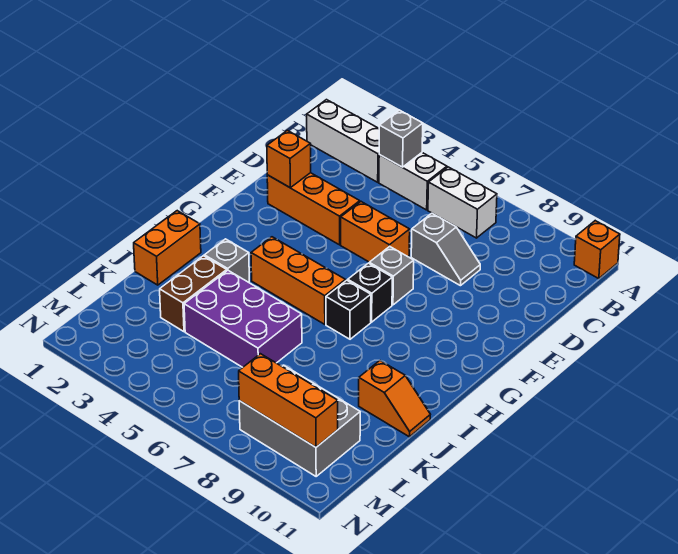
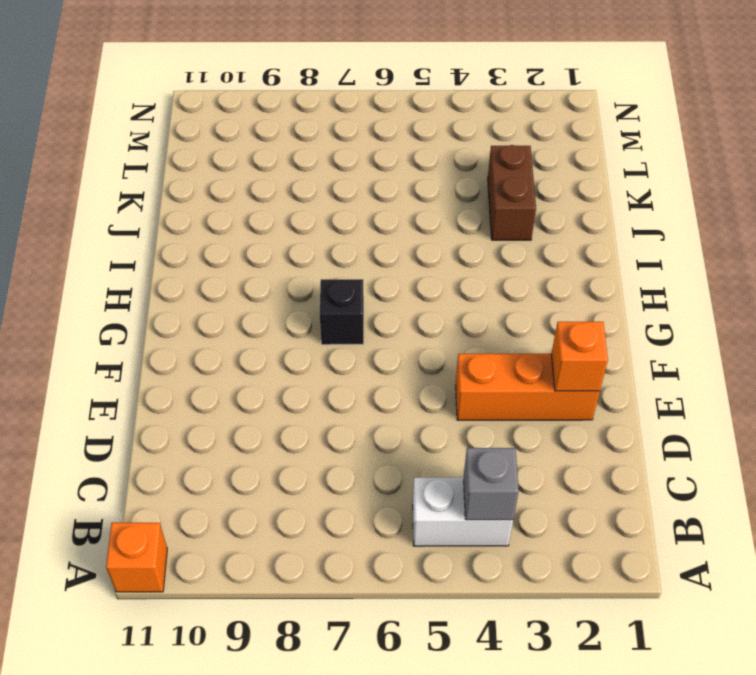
none -> white brick B1:B3 level 1
none -> white brick B6:B7 level 1
none -> grey slope D7:D8 level 1 top 7

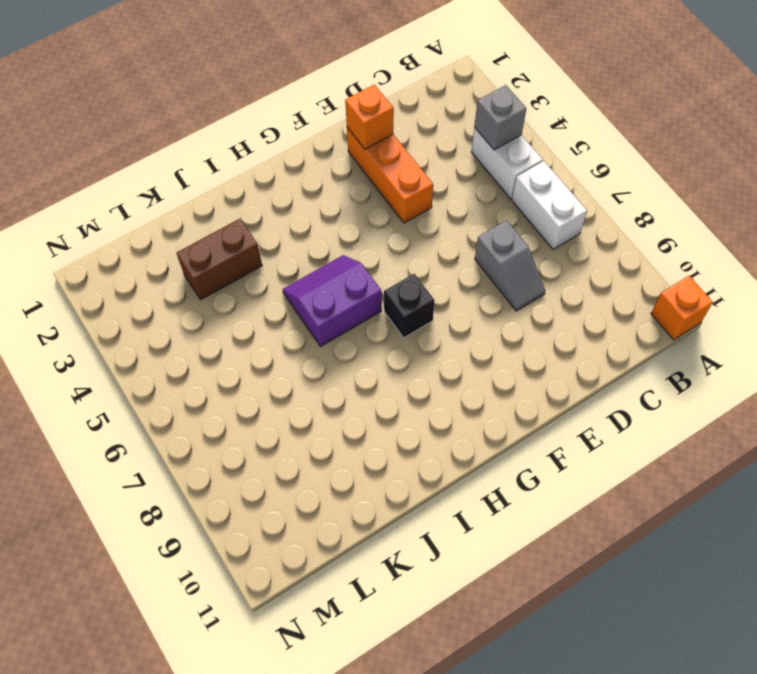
purple slope H5:I6 level 1 top 6 -> orange brick H4:H6 level 1
none -> white brick B1:B3 level 1
none -> orange brick E5:E6 level 1
none -> grey brick F7 level 1

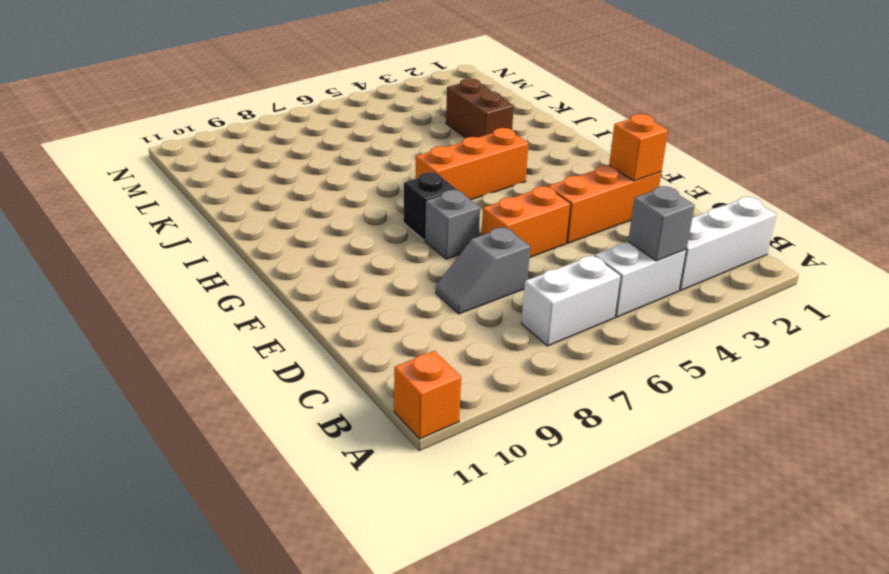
none -> black brick H7 level 1
none -> orange brick I1:J1 level 1
none -> grey brick I3 level 1

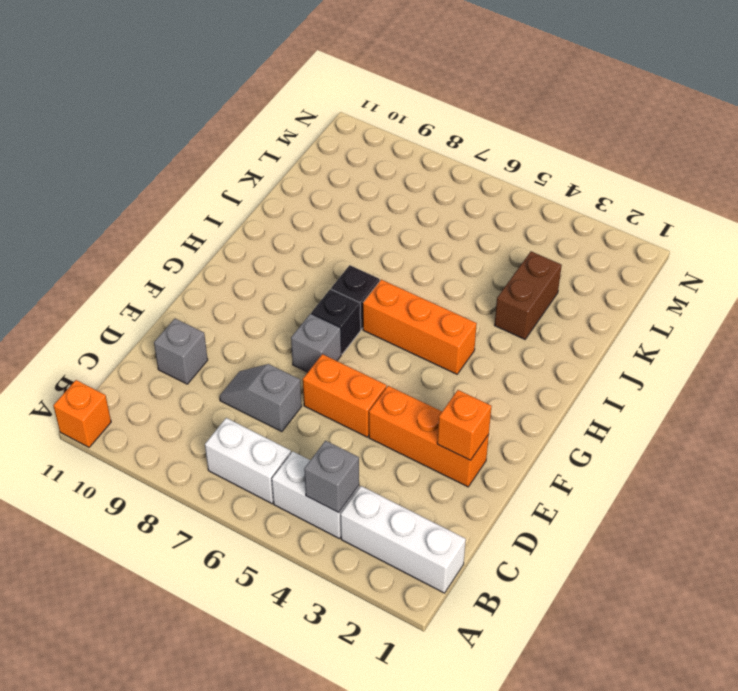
grey brick D10 level 1 -> grey brick I3 level 1
none -> orange brick I1:J1 level 1
none -> purple brick J4:K6 level 1
none -> orange slope J10:J11 level 1 top 10

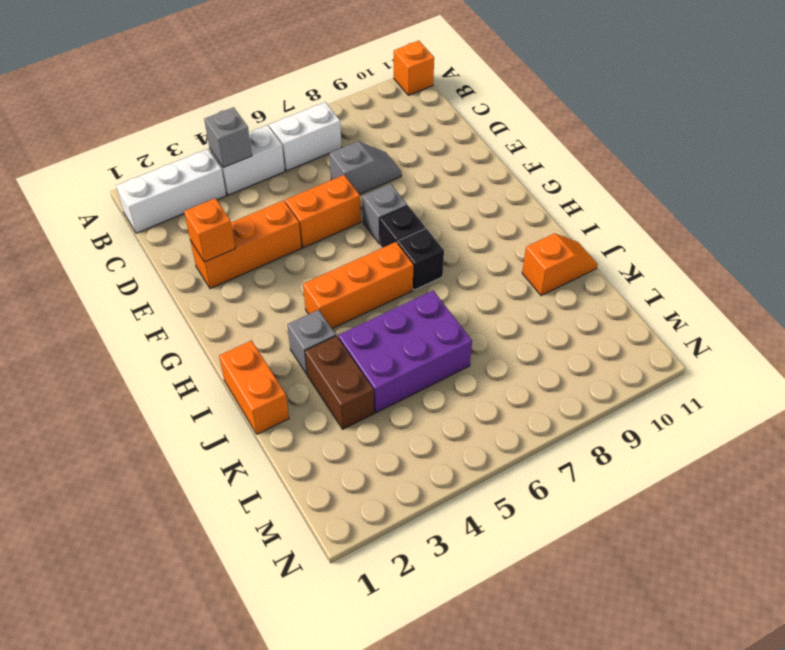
none -> grey brick L8:M10 level 1
none -> orange brick M8:M10 level 2

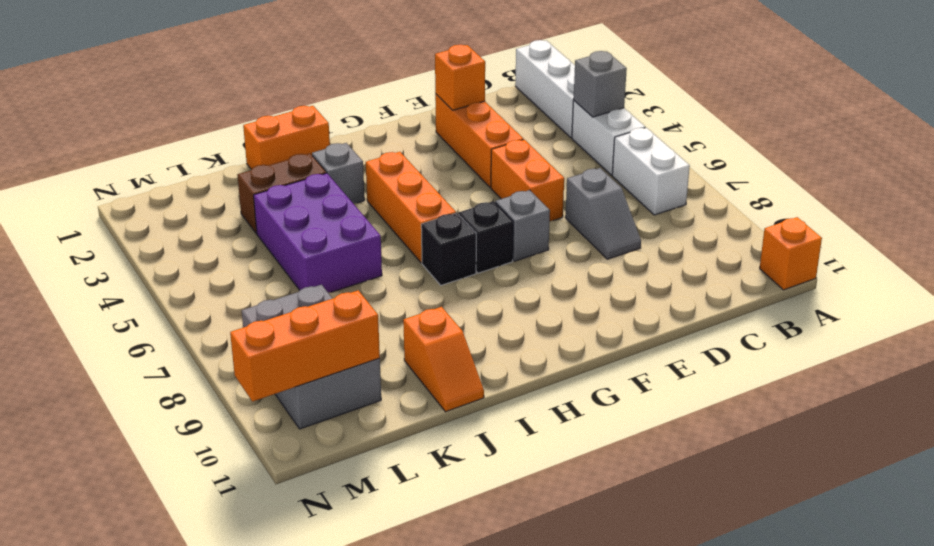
orange brick L10:N10 level 2 -> orange brick M8:M10 level 2

